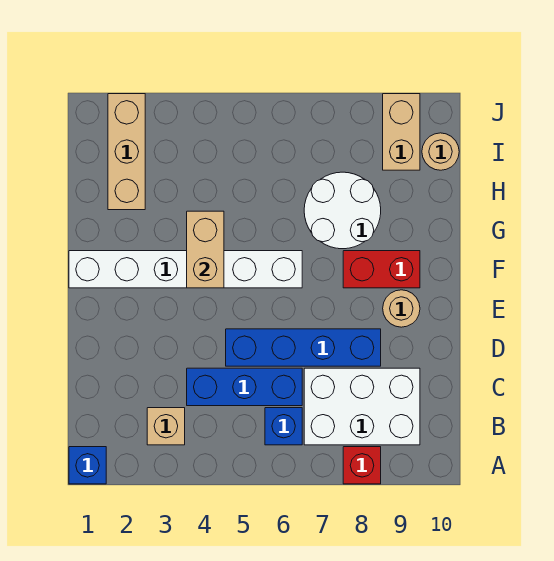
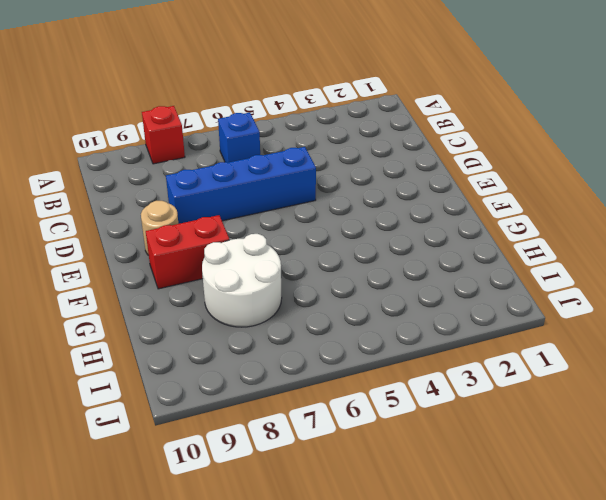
none -> blue brick A1 level 1
none -> tan brick B3 level 1
none -> white brick B7:C9 level 1

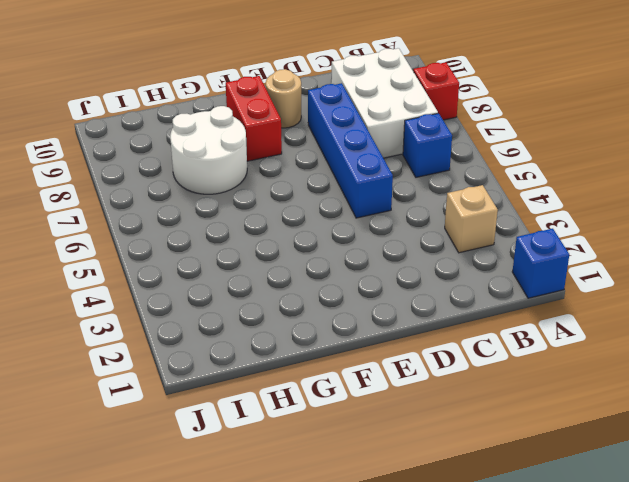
none -> blue brick C4:C6 level 1
none -> white brick F1:F6 level 1
none -> tan brick H2:J2 level 1

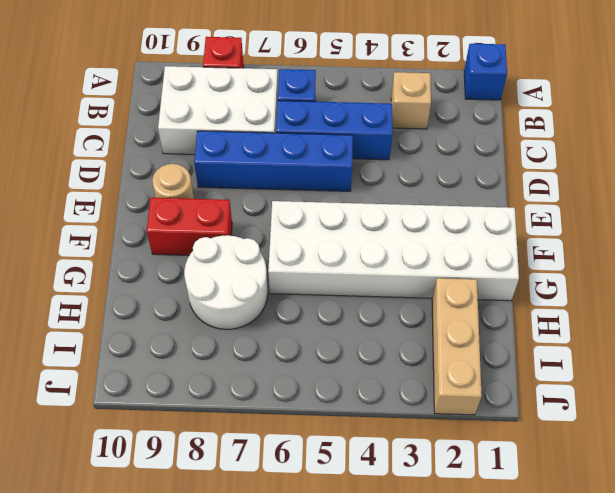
white brick F1:G6 level 1 -> white brick F1:F6 level 1
none -> tan brick I9:J9 level 1
none -> tan round brick I10 level 1
none -> tan brick F4:G4 level 2

